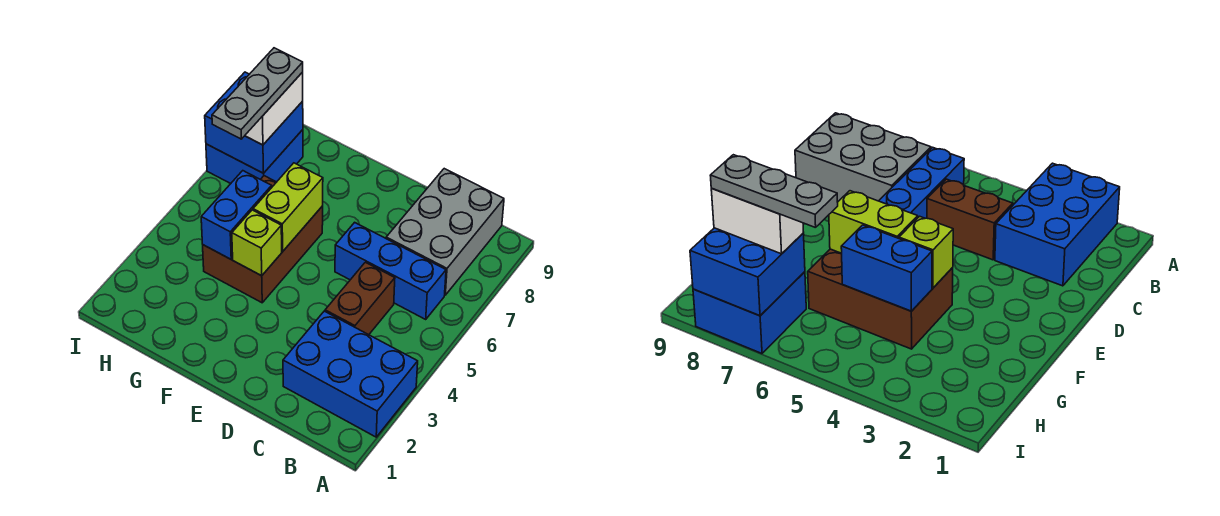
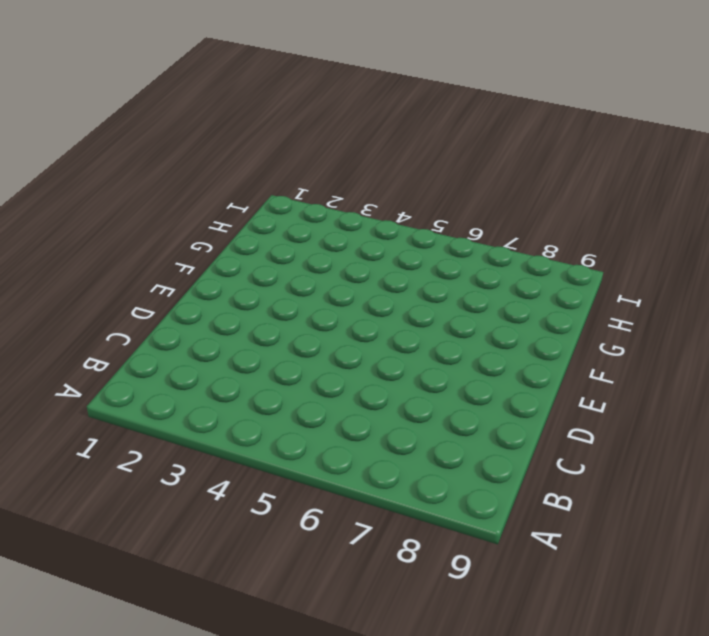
none -> blue brick A2:C3 level 1
none -> blue brick B6:D6 level 1
none -> grey brick B7:C9 level 1

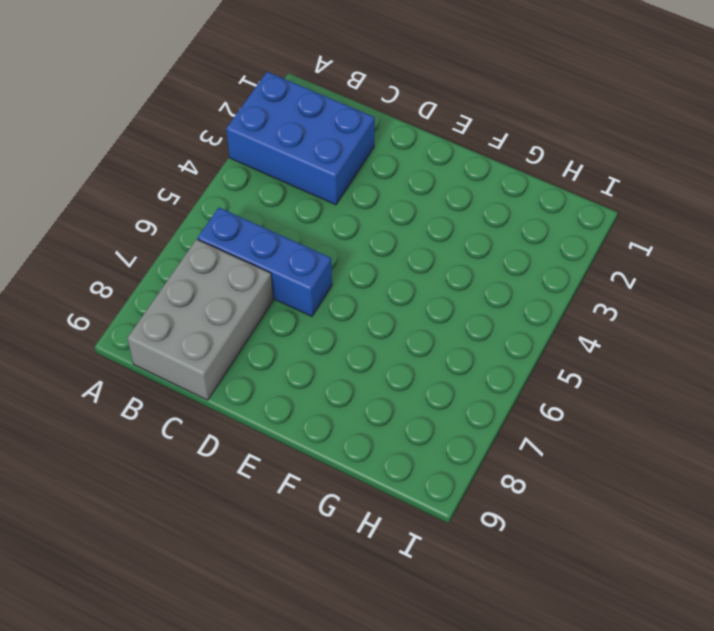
none -> brown brick C4:C5 level 1
none -> brown brick F4:G6 level 1
none -> blue brick H7:I8 level 1

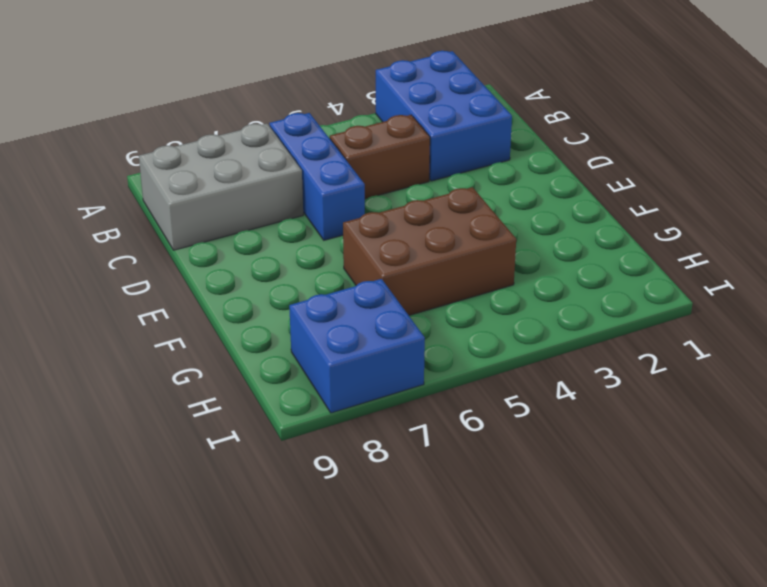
none -> lime brick F4 level 2
none -> lime brick F5:F6 level 2
none -> blue brick G4:G5 level 2

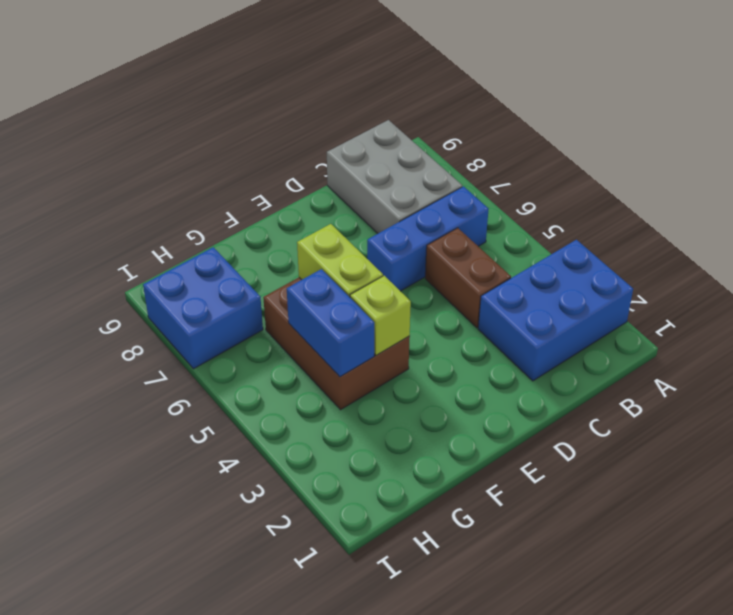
none -> blue brick H7:I8 level 2
none -> white brick H7:H8 level 3
none -> grey plate H6:H8 level 4

